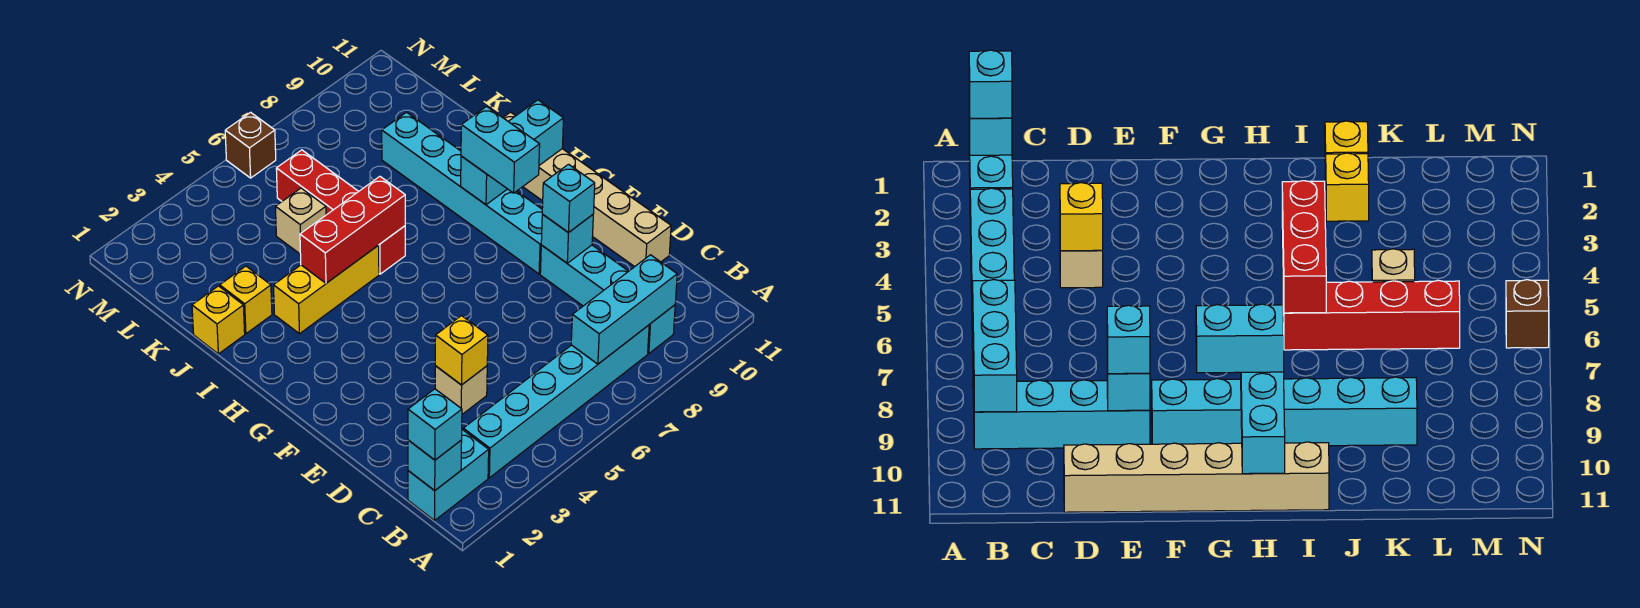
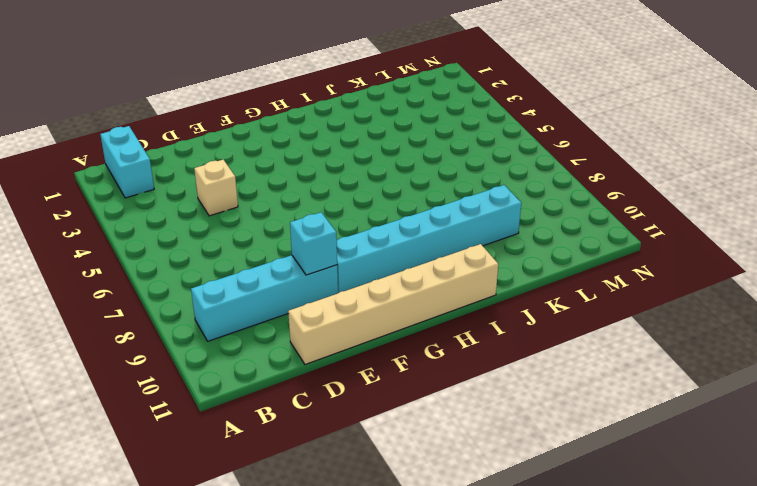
none -> cyan brick B3:B8 level 1
none -> yellow brick I3:I5 level 1
none -> red brick I6:L6 level 1

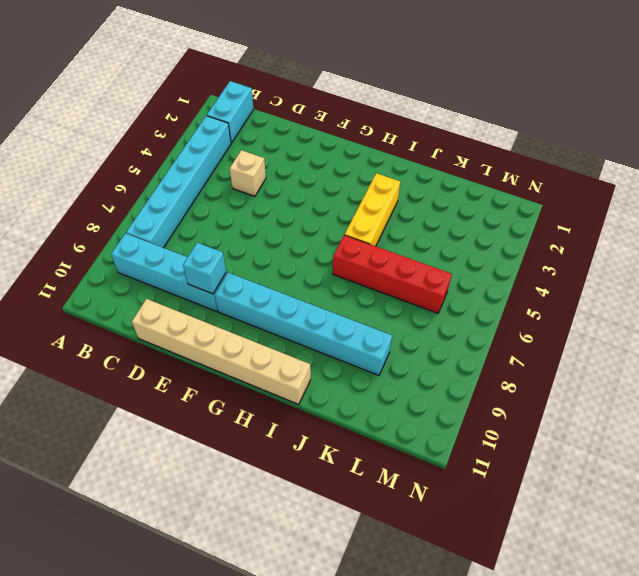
none -> yellow brick J1 level 1
none -> yellow brick J2 level 1
none -> tan brick K5 level 1

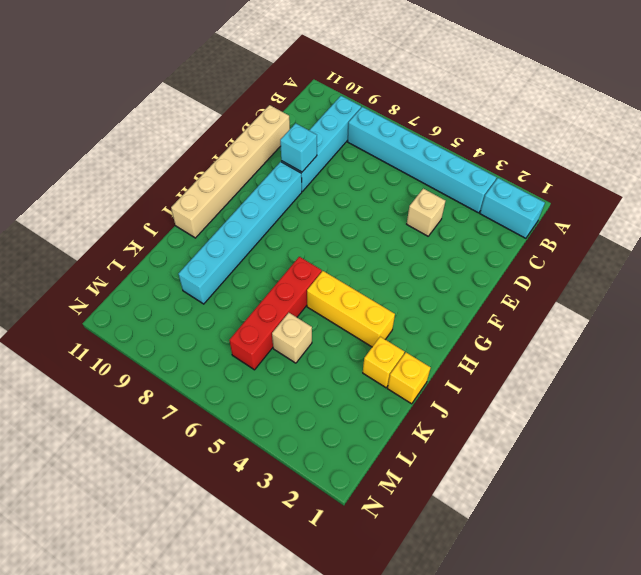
none -> brown brick N6 level 1
none -> cyan brick B1 level 2
none -> cyan brick B7:B9 level 2

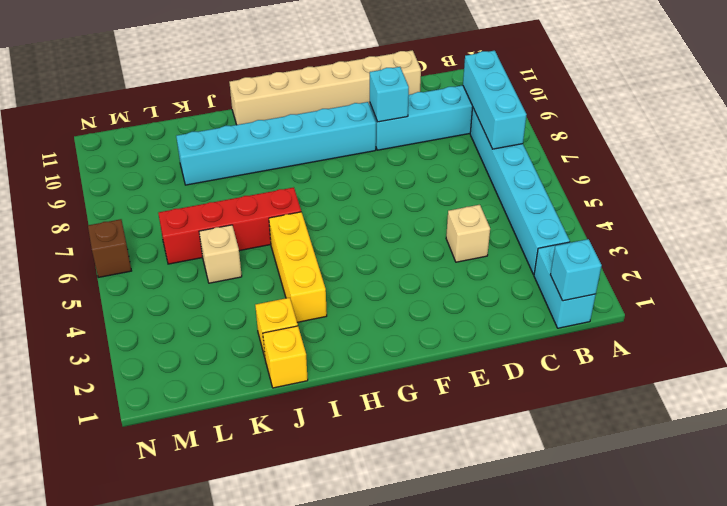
none -> yellow brick D4 level 2
none -> cyan brick H9:H11 level 2
none -> red brick I4:I6 level 2

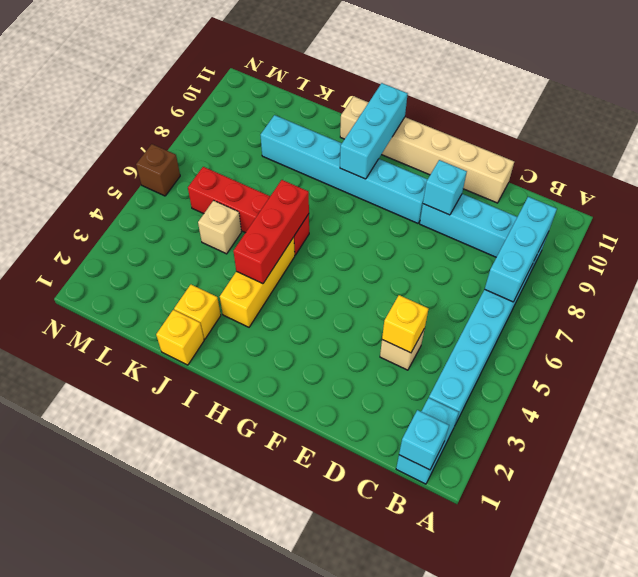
none -> cyan brick B1 level 3
none -> cyan brick E9 level 3
none -> cyan brick G9:H9 level 3

